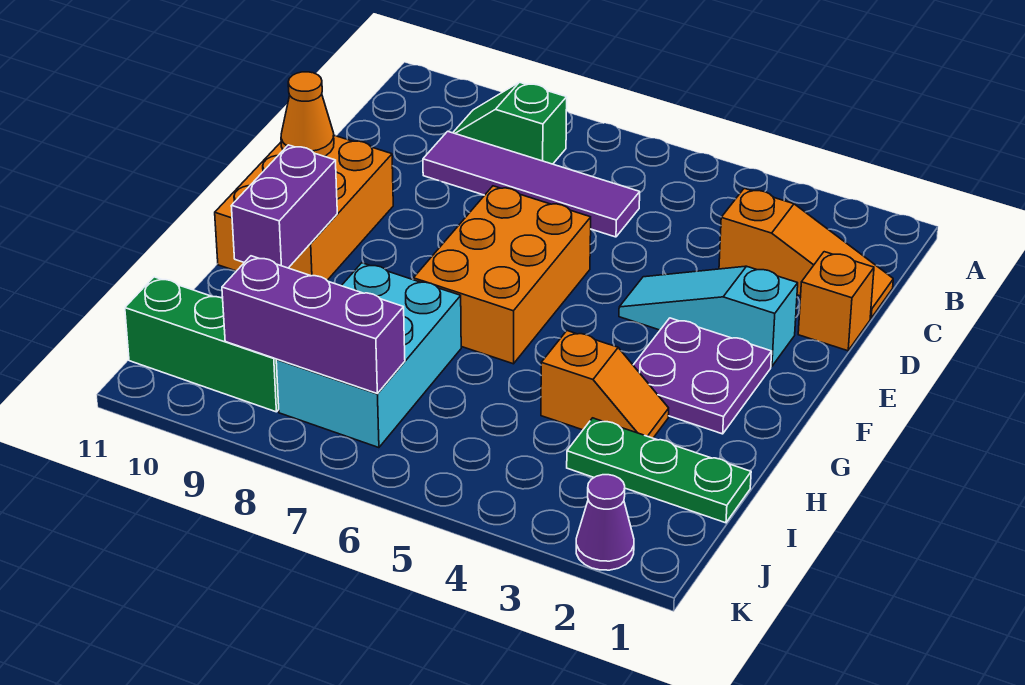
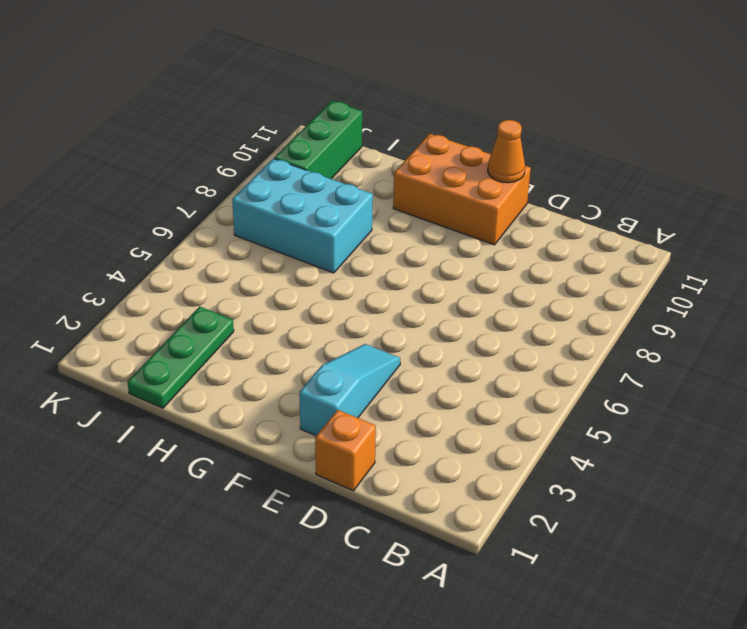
none -> green slope B8:B9 level 1 top 8
none -> orange slope C1:C3 level 1 top 3
none -> purple tile C6:C9 level 1

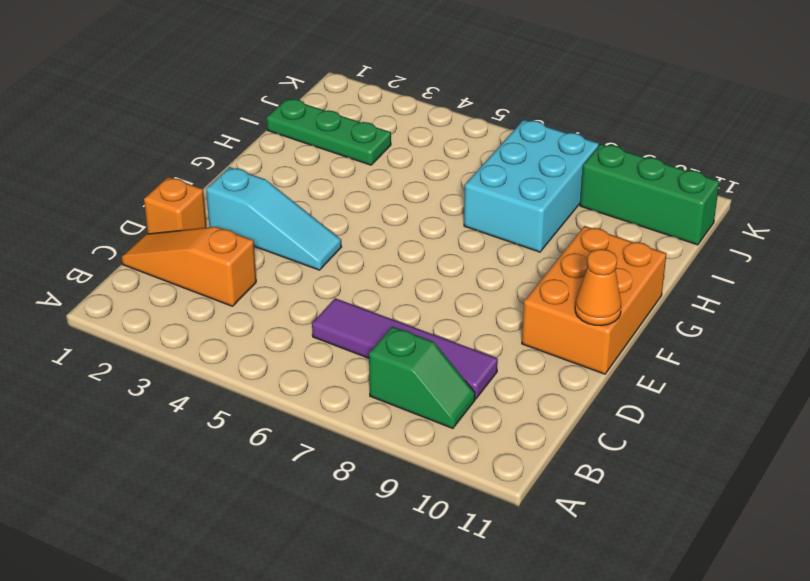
none -> orange brick E6:G7 level 1
none -> purple plate F2:G3 level 1
none -> orange slope H3:H4 level 1 top 4

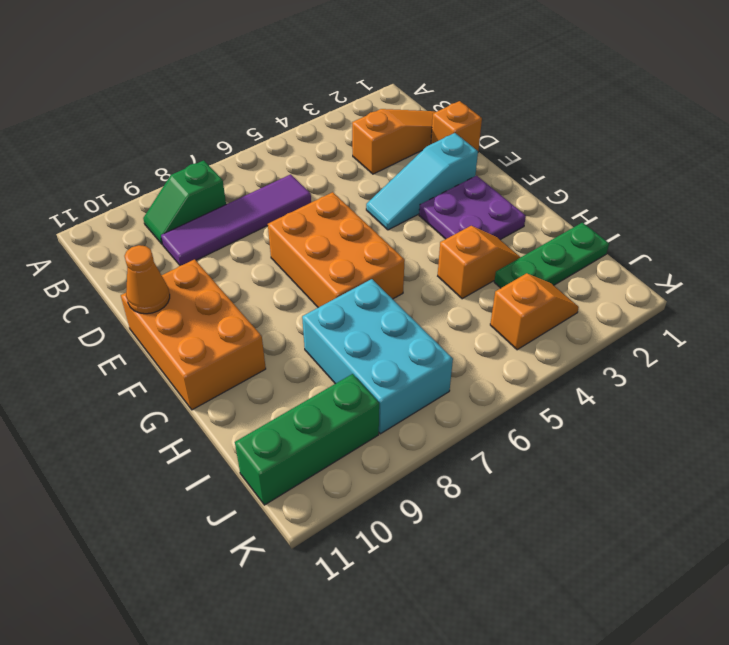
orange slope J3:J4 level 1 top 4 -> none
none -> purple cone K2 level 1
none -> purple brick G10:H10 level 2
none -> purple brick J7:J9 level 2

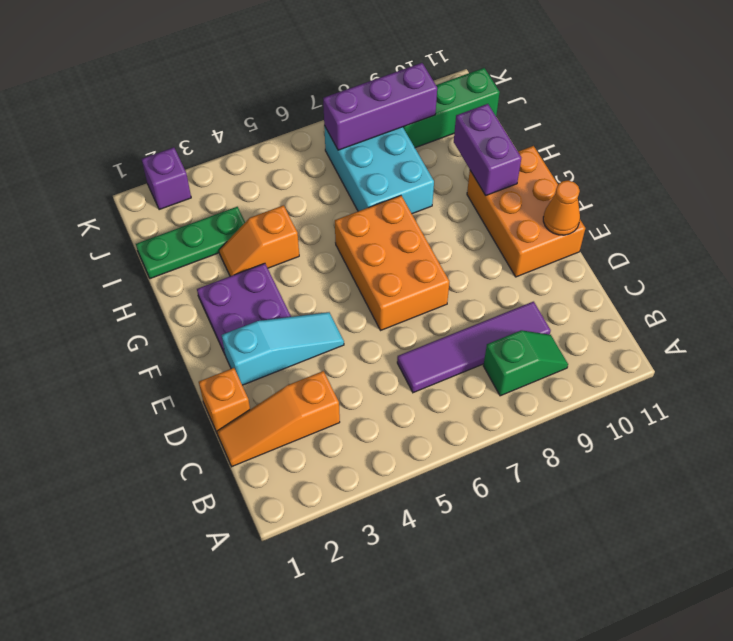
purple brick K2 level 1 -> purple cone K2 level 1

